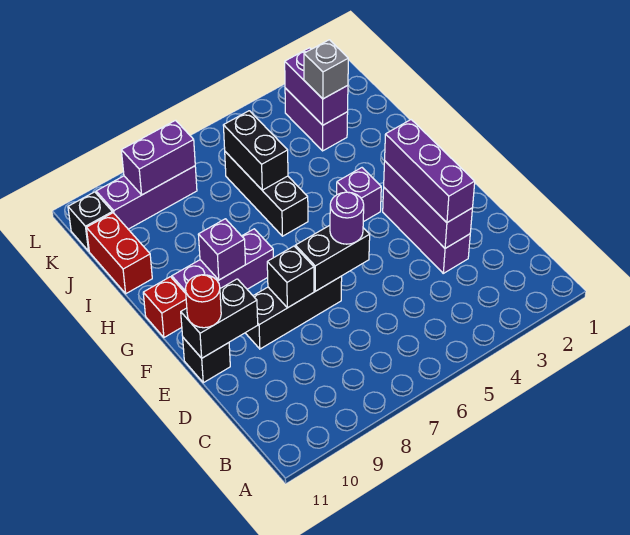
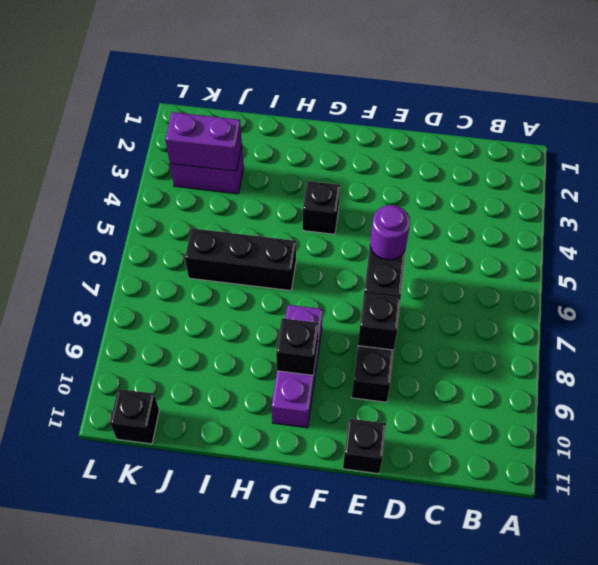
black brick G4 level 1 -> purple brick G4 level 1
black brick G9 level 2 -> purple brick G9 level 2
none -> purple brick D3:F3 level 1
none -> red brick G11 level 1
none -> red brick I11:J11 level 1

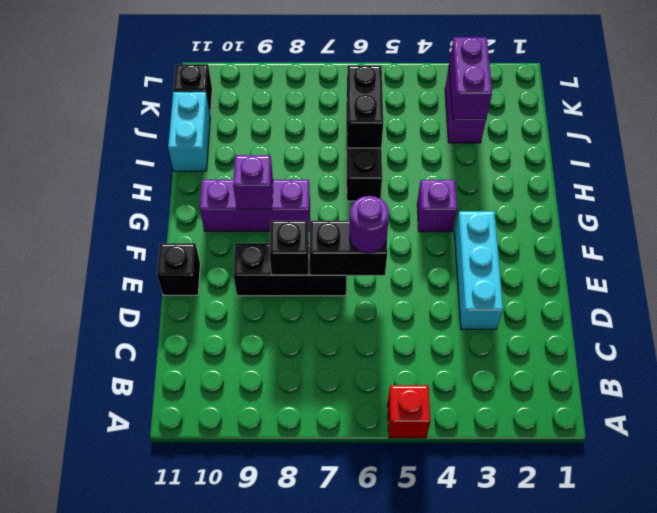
red brick A5 level 1 -> red brick G11 level 1
cyan brick D3:F3 level 1 -> purple brick D3:F3 level 1
cyan brick I11:J11 level 1 -> red brick I11:J11 level 1
none -> purple brick K8:K10 level 1
none -> purple brick D3:F3 level 2
none -> black brick E10:E11 level 2

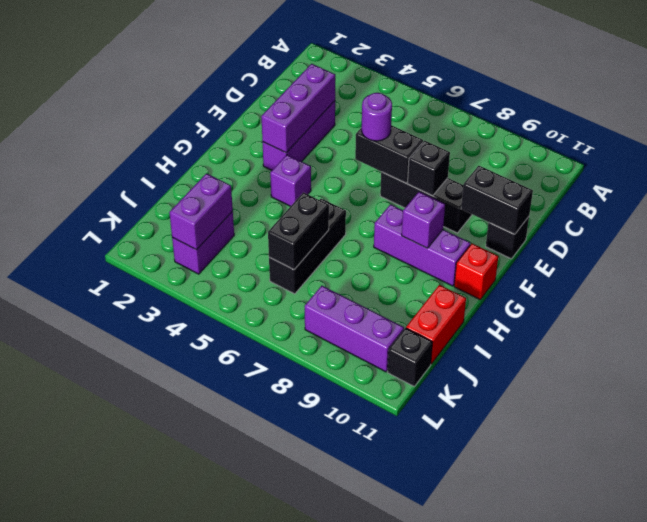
none -> purple brick K8:K9 level 2
none -> purple brick D3:F3 level 3
none -> red round brick E11 level 3

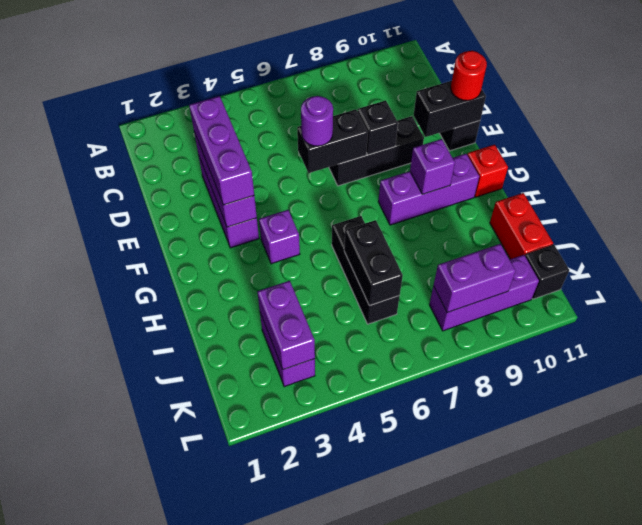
none -> grey brick J3 level 3

